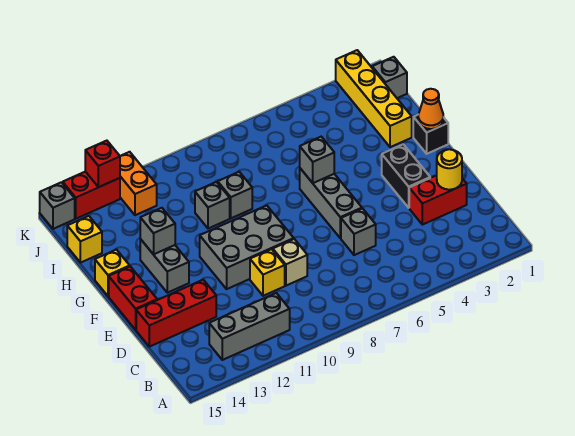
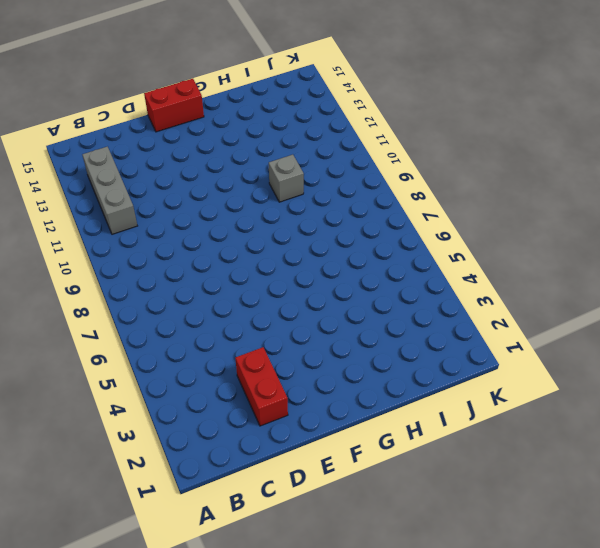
none -> grey brick D6 level 1
none -> tan brick D9 level 1
none -> yellow brick D10 level 1

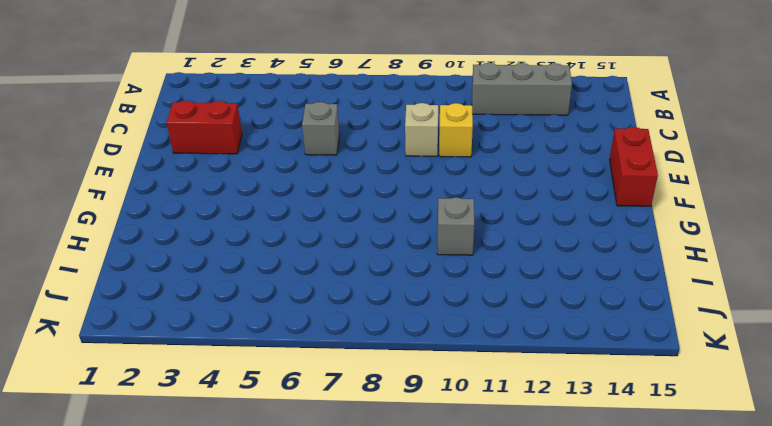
none -> red brick D13:D15 level 1
none -> black brick E3:F3 level 1
none -> grey brick E6:G6 level 1

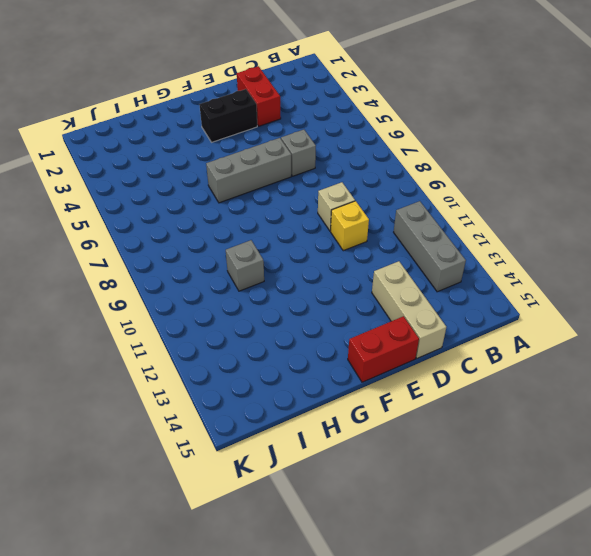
tan brick D13:D15 level 1 -> red brick D13:D15 level 1
none -> grey brick E9:F11 level 1
none -> grey brick F13:G13 level 1
none -> black brick G1 level 1

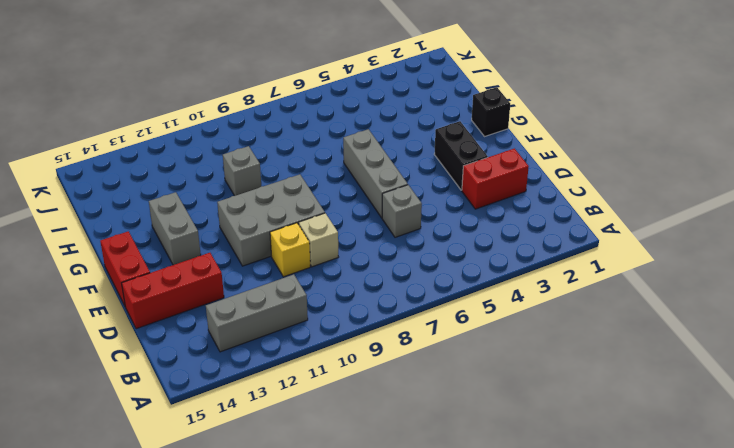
none -> yellow brick G15 level 1
none -> yellow brick H2:K2 level 1
none -> grey brick H9 level 1

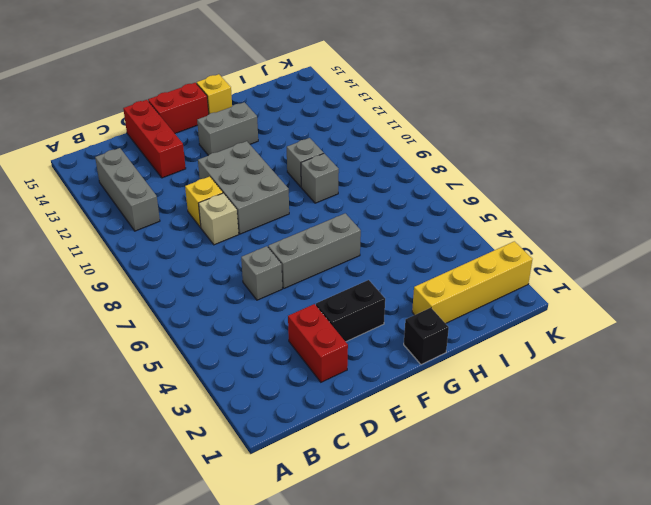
none -> yellow brick I15 level 1
none -> grey brick J1 level 1
none -> orange brick J12:K12 level 1

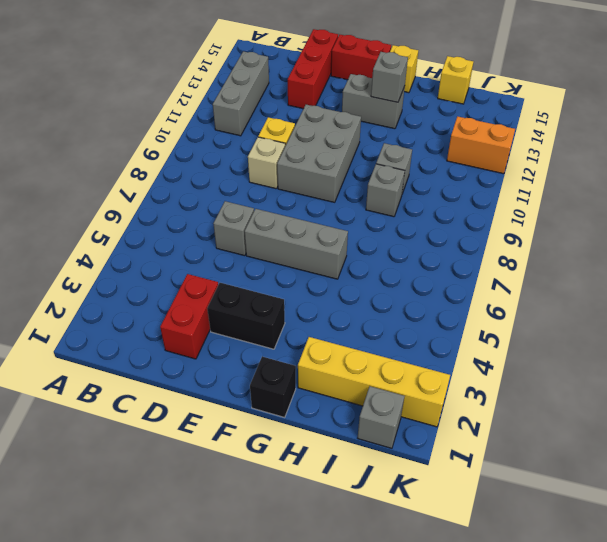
none -> red brick K13:K14 level 1
none -> grey brick K15 level 1
none -> yellow round brick D2 level 2

